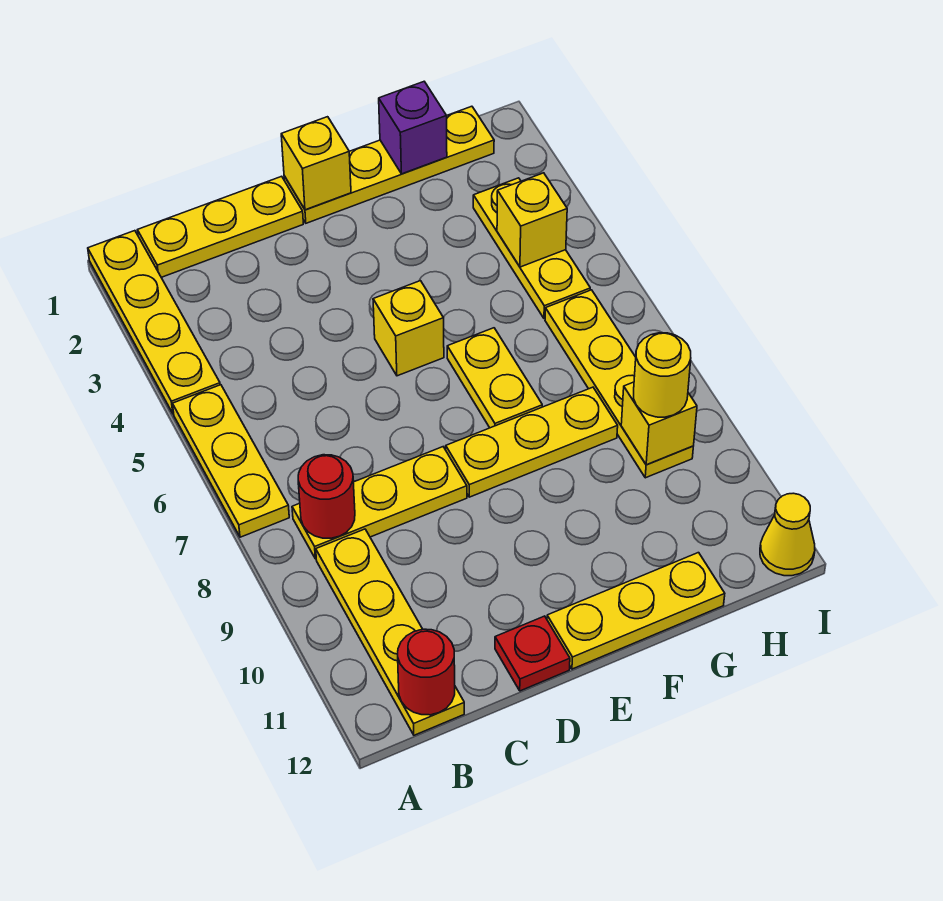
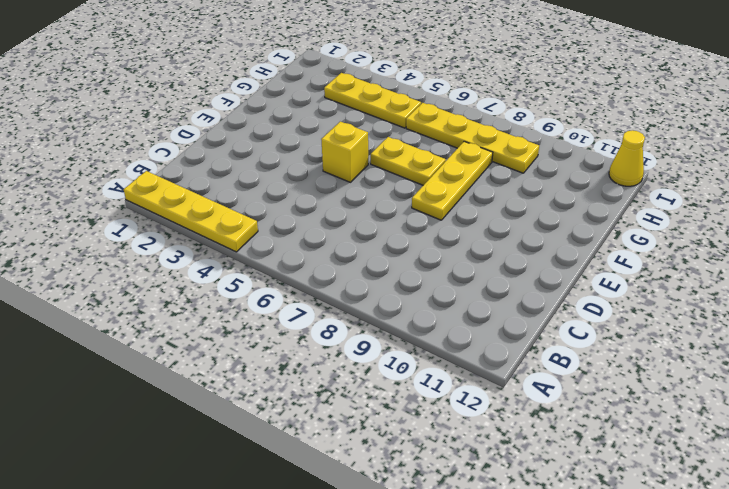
none -> yellow plate A5:A7 level 1
none -> yellow plate B1:D1 level 1
none -> yellow plate B8:D8 level 1

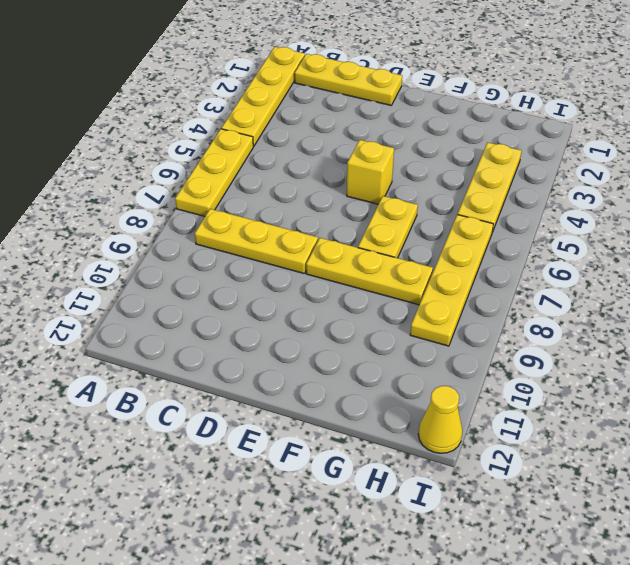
none -> yellow plate B9:B12 level 1
none -> red plate D12 level 1
none -> yellow plate E1:H1 level 1

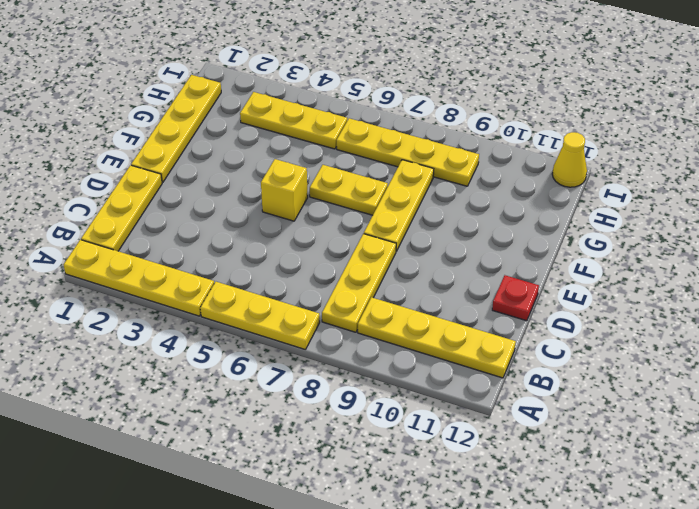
none -> yellow plate E12:G12 level 1
none -> red round brick B8 level 2
none -> red round brick B12 level 2

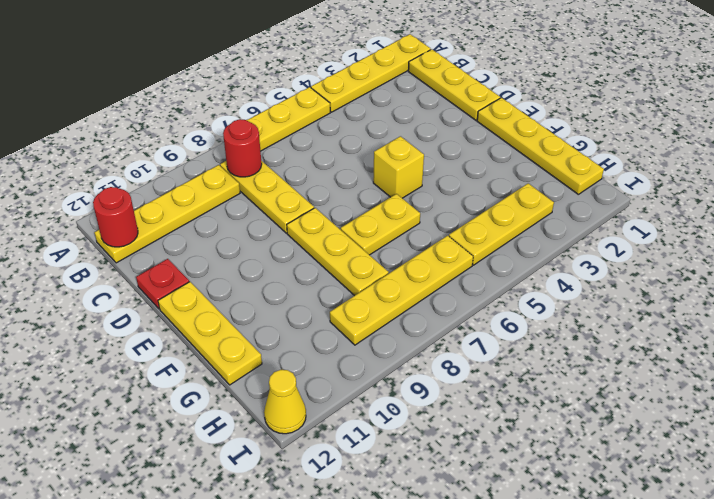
none -> yellow brick E1 level 2
none -> purple brick G1 level 2
none -> yellow brick H4 level 2

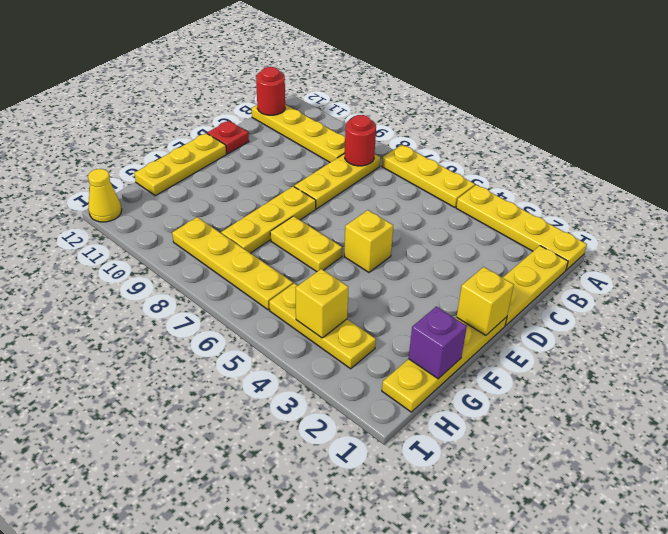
none -> yellow brick H9 level 2
none -> yellow round brick H9 level 3

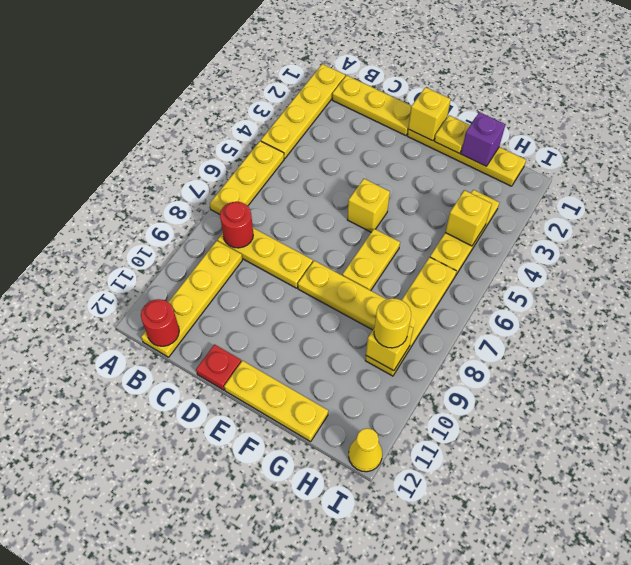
yellow plate F1 level 2 -> none

